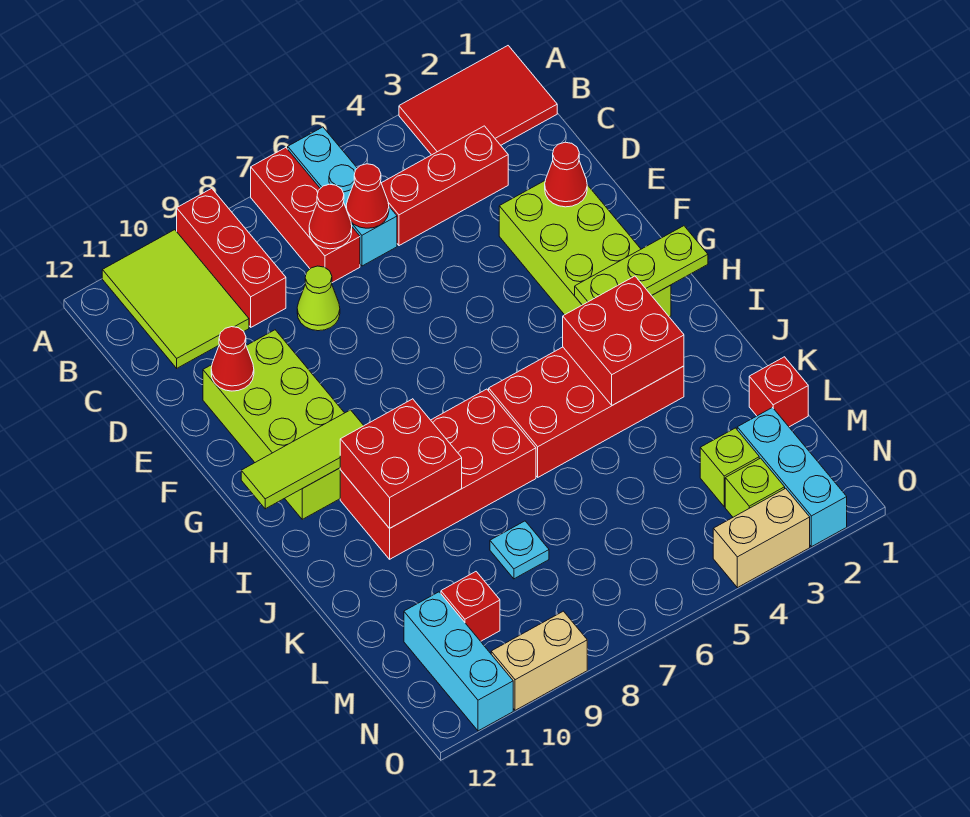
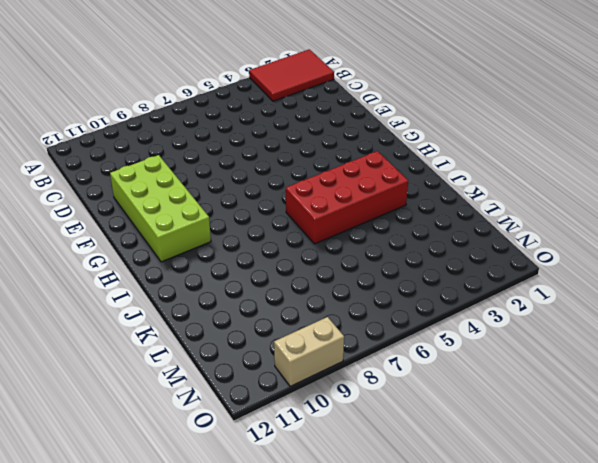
none -> cyan brick A6:C6 level 1
none -> red brick A7:C7 level 1
none -> red brick A9:C9 level 1

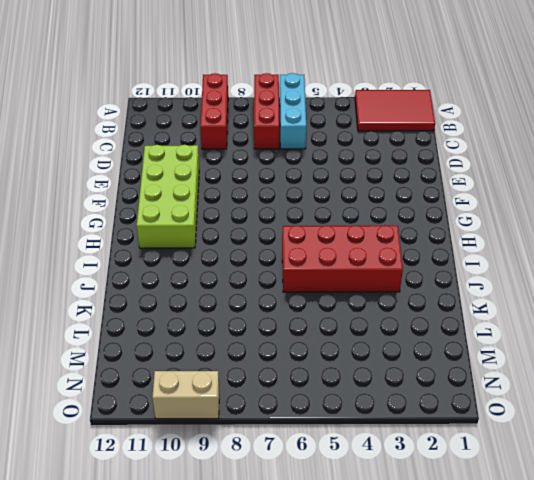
none -> lime tile A10:C11 level 1
none -> red brick C3:C5 level 1
none -> lime cone D8 level 1

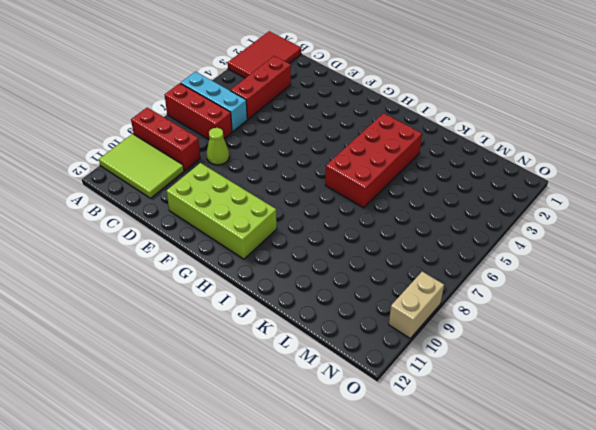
none -> lime brick E2:H3 level 1
none -> red brick I7:J10 level 1
none -> red brick L1 level 1

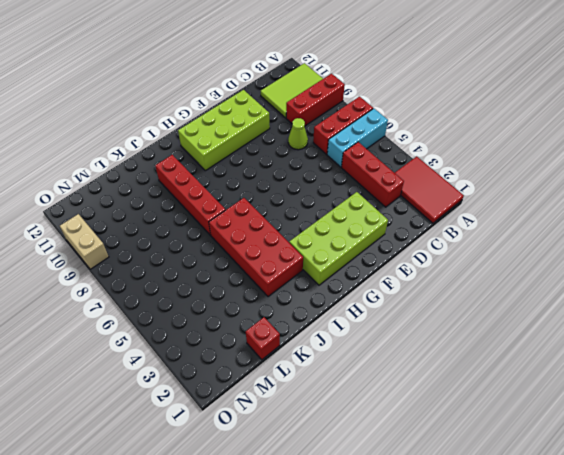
red brick J7:J10 level 1 -> red brick I7:J10 level 1
none -> cyan plate L8 level 1
none -> cyan brick M2:O2 level 1
none -> lime brick M3 level 1

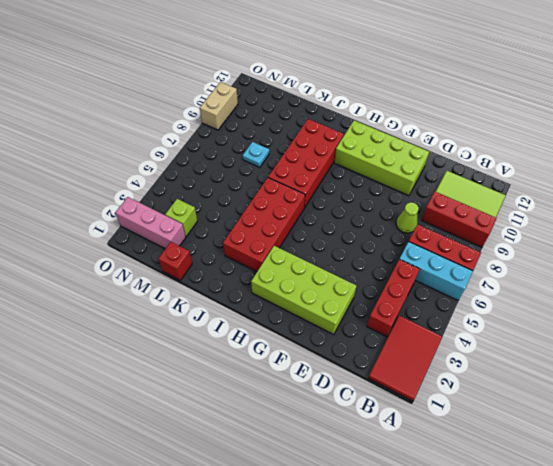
pink brick M2:O2 level 1 -> cyan brick M2:O2 level 1
none -> red brick M10 level 1
none -> cyan brick M11:O11 level 1
none -> lime brick N3 level 1

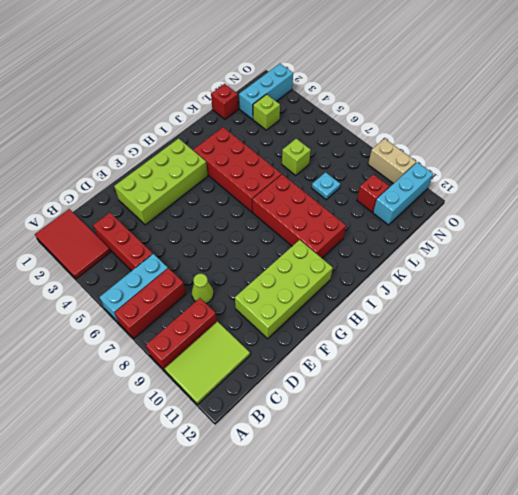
lime brick L6 level 1 -> lime brick N3 level 1
none -> tan brick O3:O4 level 1
none -> red cone C6 level 2
none -> red cone C7 level 2

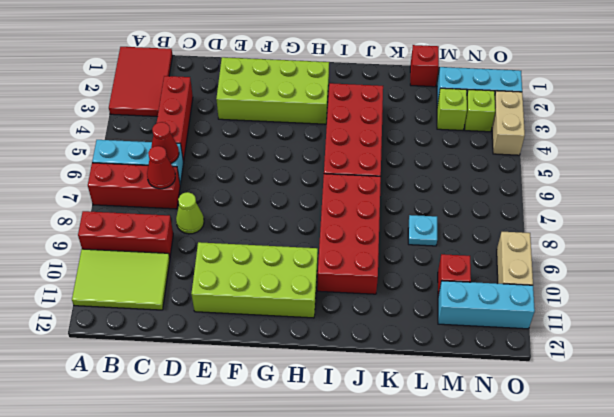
none -> red cone E2 level 2
none -> red cone E11 level 2
none -> lime plate H1:H3 level 2

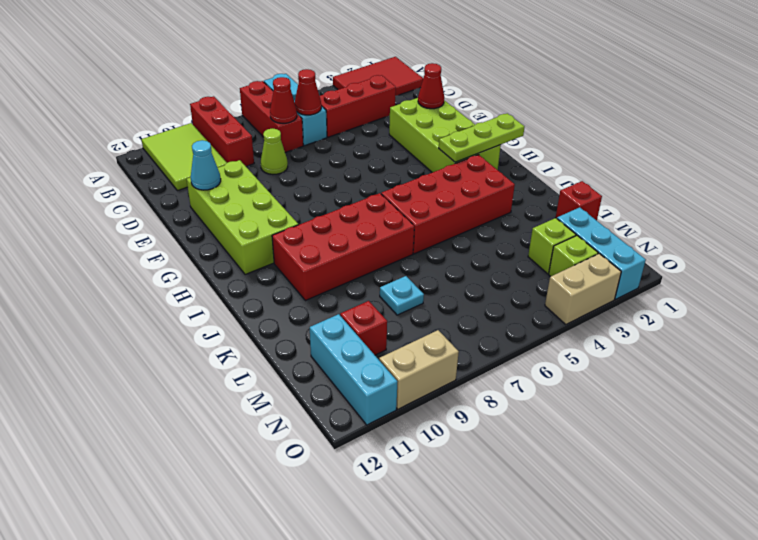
cyan cone E11 level 2 -> red cone E11 level 2
none -> lime tile H10:H12 level 2
none -> red brick I3:J4 level 2
none -> red brick I9:J10 level 2

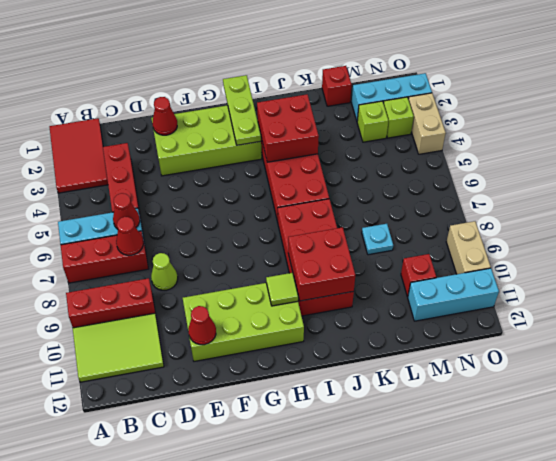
lime tile H10 level 2 -> lime tile H10:H12 level 2

